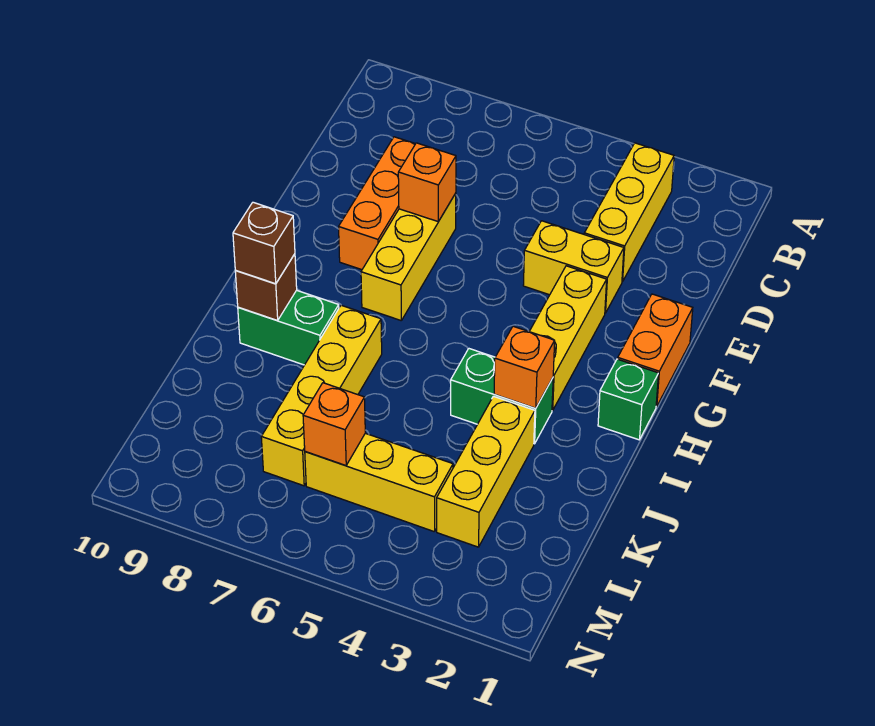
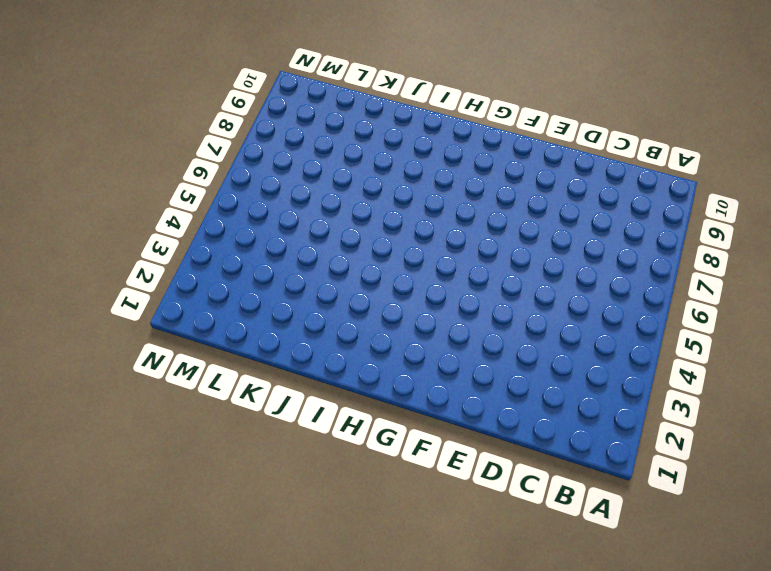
none -> yellow brick B3:D3 level 1
none -> orange brick D8:F8 level 1
none -> yellow brick E3:E4 level 1

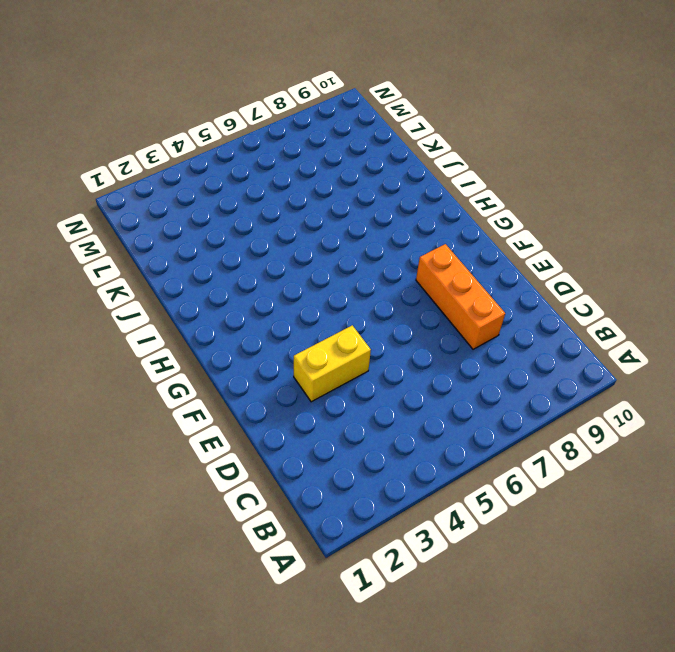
none -> yellow brick B3:D3 level 1
none -> yellow brick E7:G7 level 1
none -> orange brick F1:G1 level 1

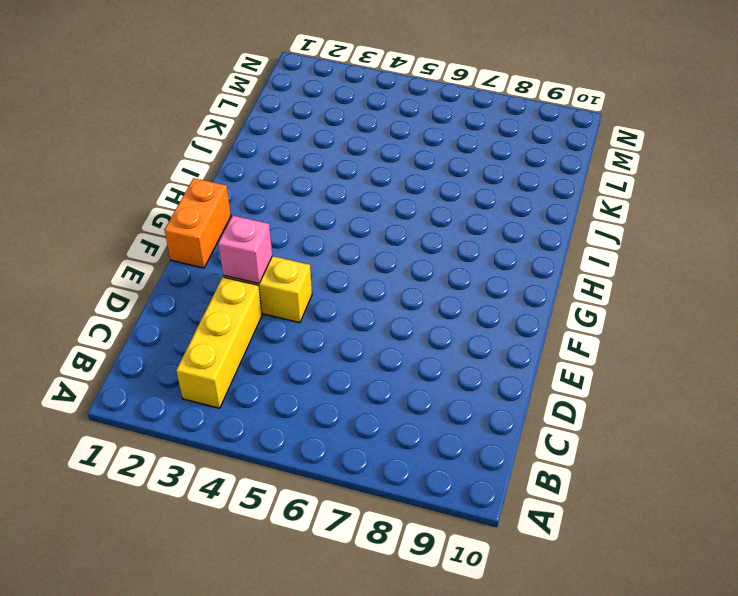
pink brick E3 level 2 -> none
none -> orange brick D8:F8 level 1
none -> yellow brick E7:G7 level 1
none -> yellow brick F3:H3 level 1

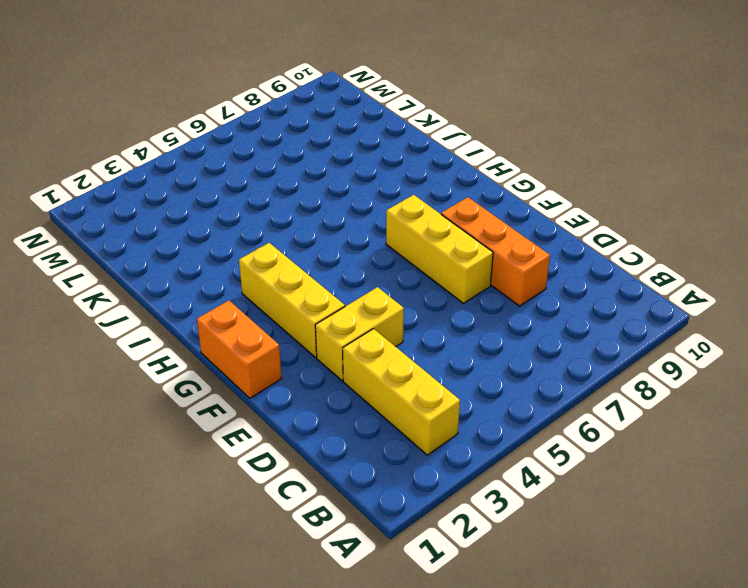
none -> green brick H1 level 1
none -> green brick I3:I4 level 1
none -> yellow brick I7:L7 level 1

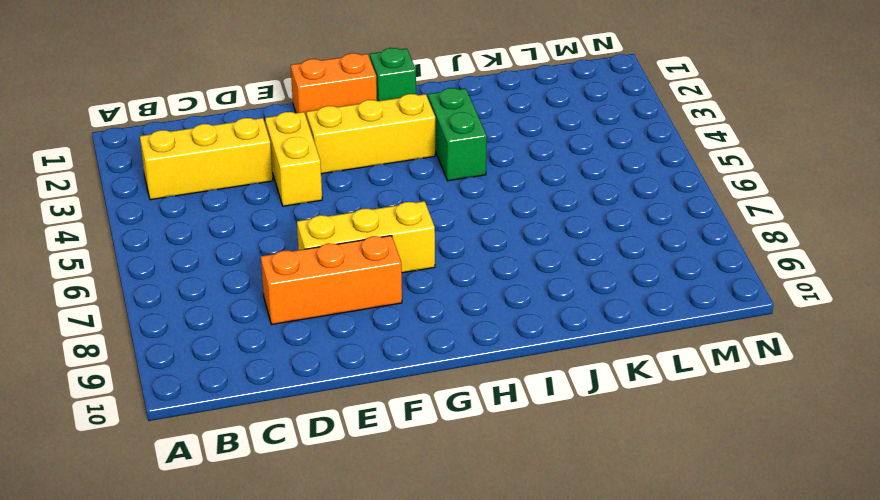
none -> yellow brick I7:L7 level 1
none -> green brick I8:I9 level 1
none -> yellow brick J3:L3 level 1

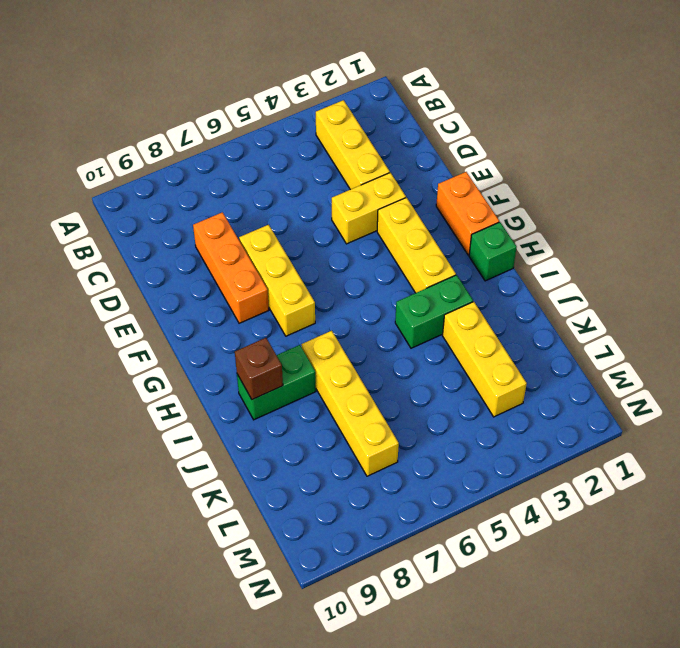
none -> yellow brick L4:L6 level 1
none -> orange brick E7 level 2
none -> orange brick I3 level 2

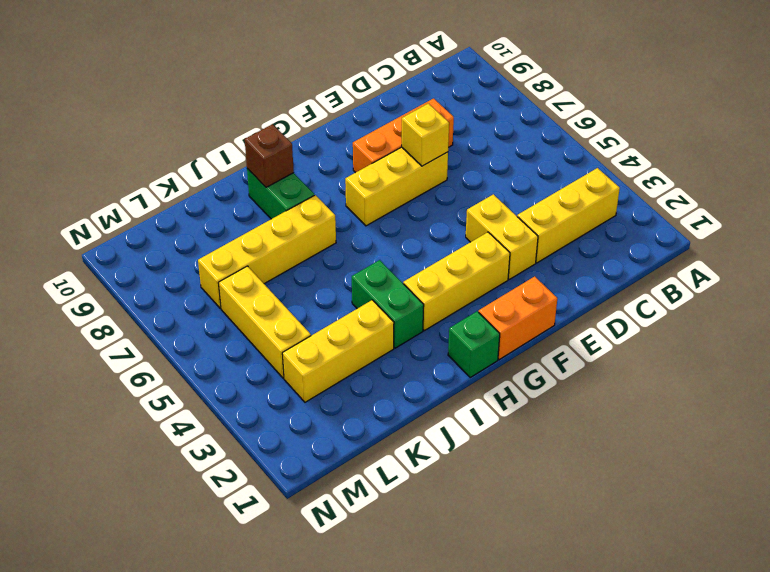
yellow brick E7 level 2 -> orange brick E7 level 2
none -> orange brick I3 level 2
none -> orange brick L6 level 2
none -> brown brick I9 level 3

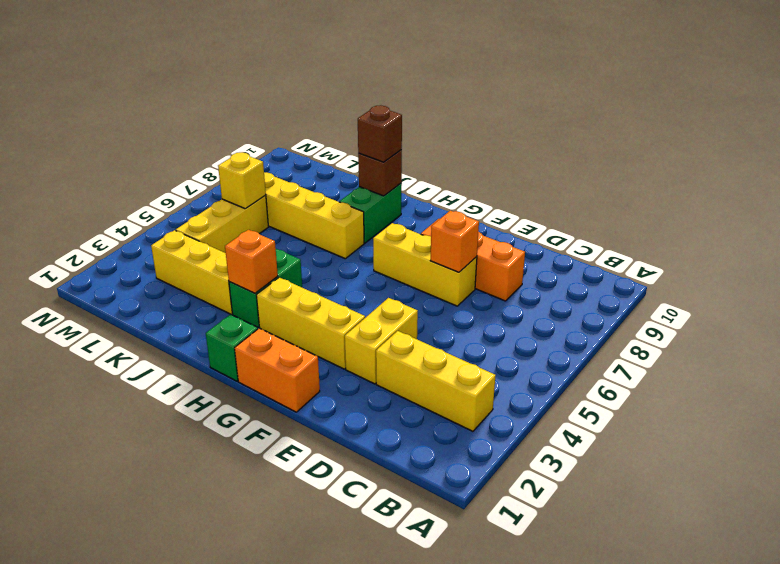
yellow brick L6 level 2 -> orange brick L6 level 2

